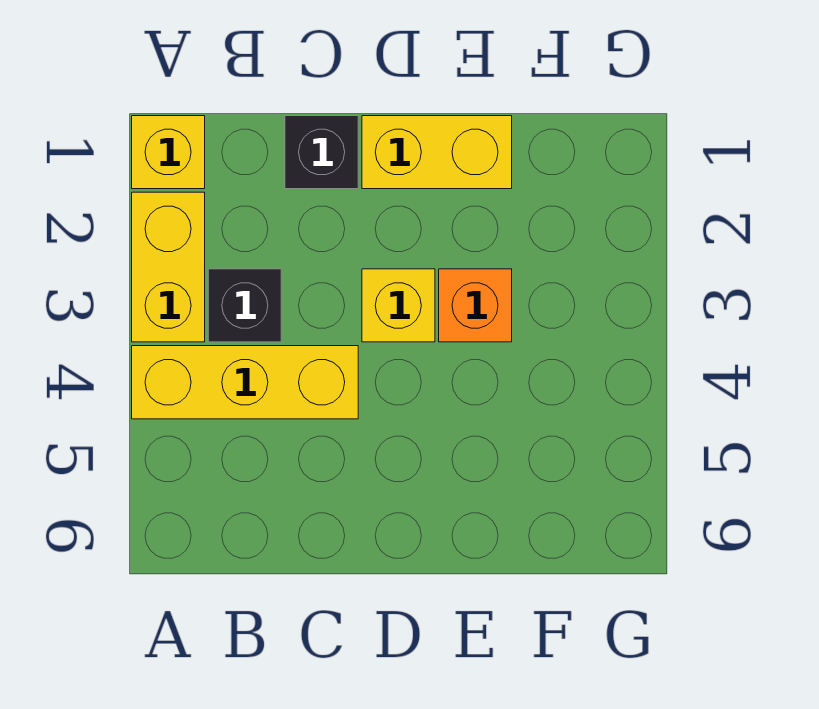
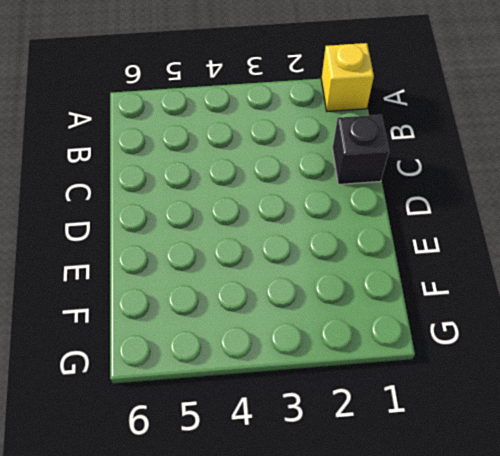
none -> yellow brick A2:A3 level 1
none -> yellow brick A4:C4 level 1

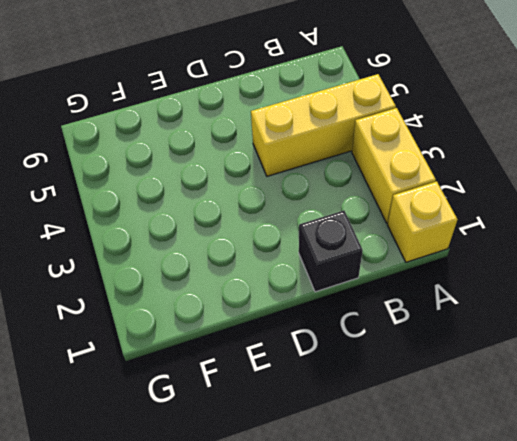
none -> black brick B3 level 1
none -> yellow brick D1:E1 level 1

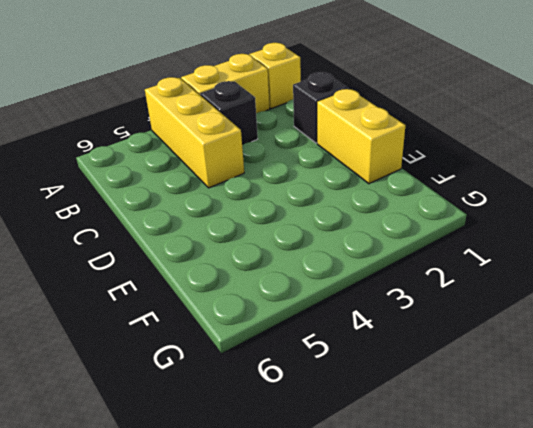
none -> yellow brick D3 level 1
none -> orange brick E3 level 1

